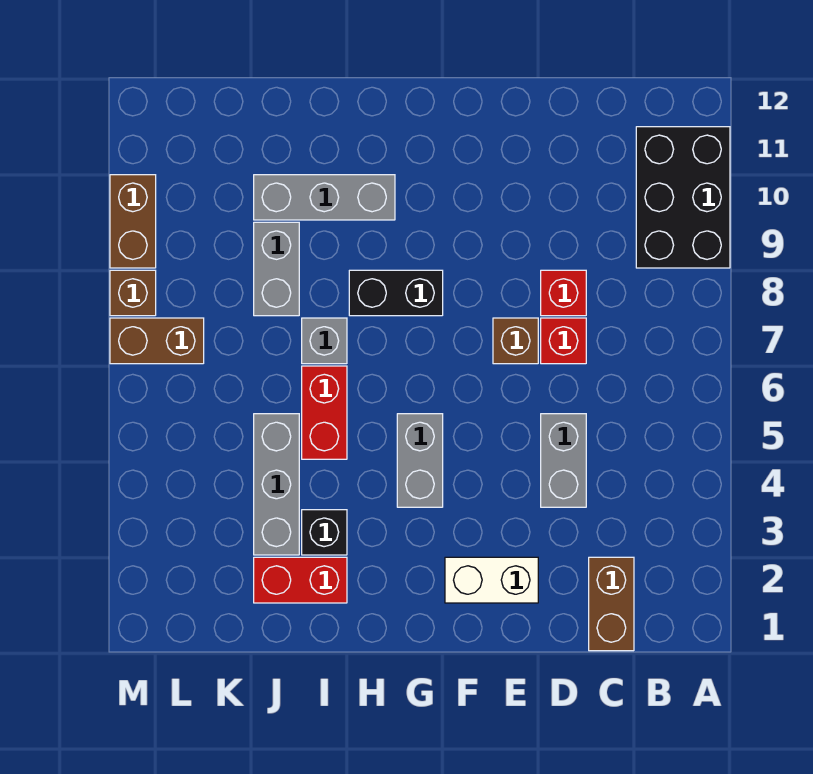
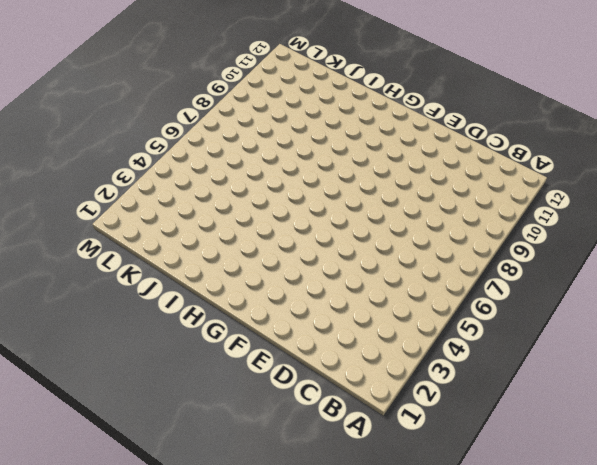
none -> black brick A9:B11 level 1
none -> brown brick C1:C2 level 1
none -> grey brick D4:D5 level 1

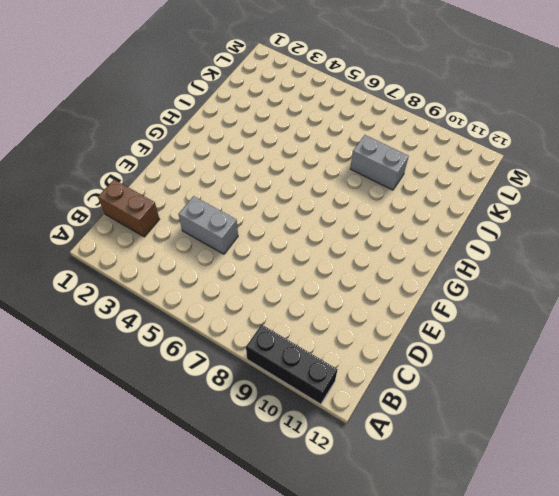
black brick A9:A11 level 1 -> black brick A9:B11 level 1
none -> red brick D7 level 1
none -> red brick D8 level 1
none -> white brick E2:F2 level 1

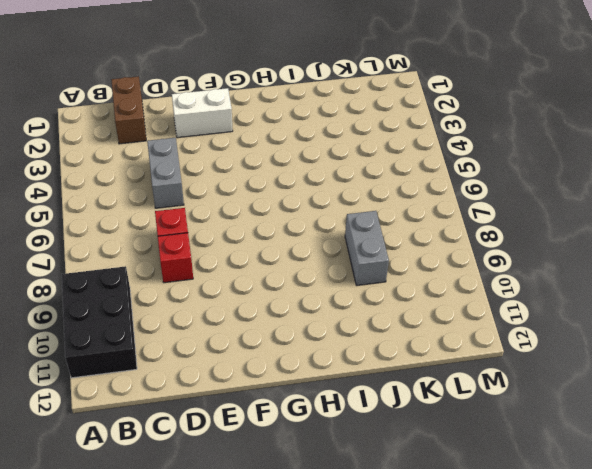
none -> brown brick E7 level 1
none -> grey brick G4:G5 level 1
none -> black brick G8:H8 level 1

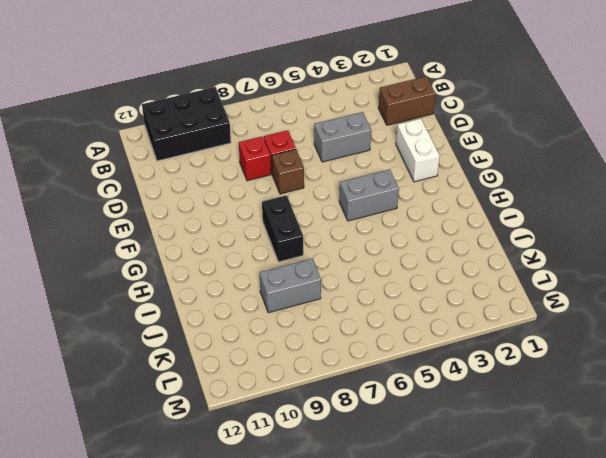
none -> grey brick H10:J10 level 1
none -> red brick I2:J2 level 1
none -> black brick I3 level 1

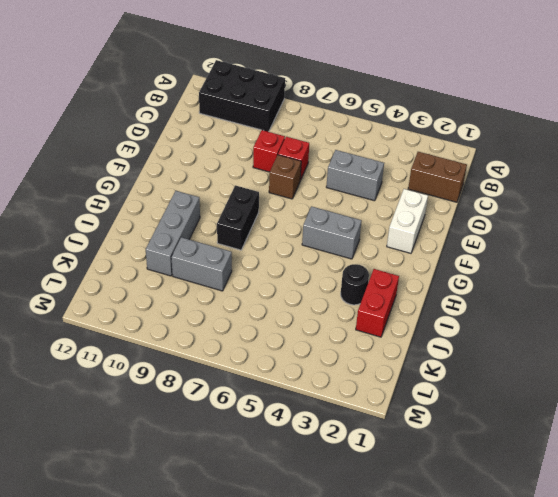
black round brick I3 level 1 -> black brick I3 level 1
none -> red brick I5:I6 level 1
none -> grey brick I7 level 1
none -> grey brick J3:J5 level 1

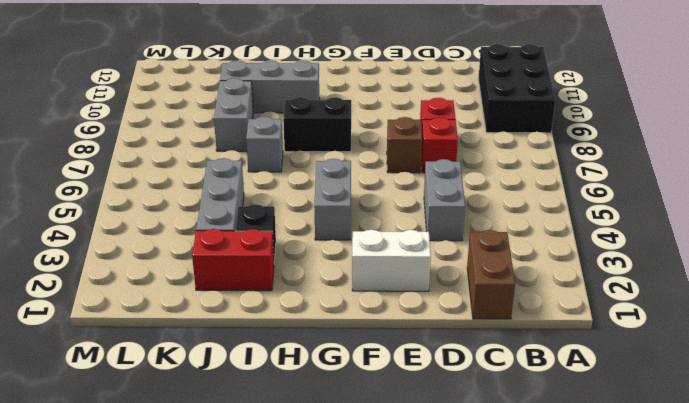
none -> red brick I5:I6 level 1
none -> brown brick L7:M7 level 1
none -> brown brick M8 level 1

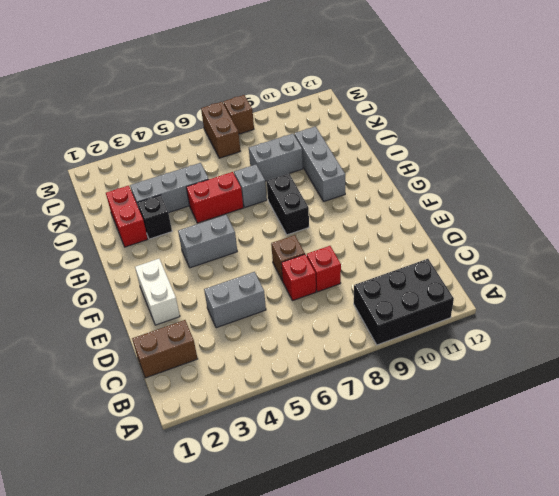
none -> brown brick M9:M10 level 1

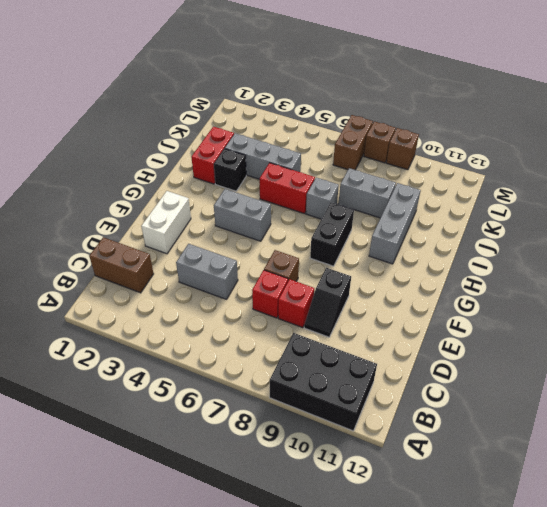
black slope D9:E9 level 1 top E -> none
brown brick M9 level 1 -> brown brick M9:M10 level 1

